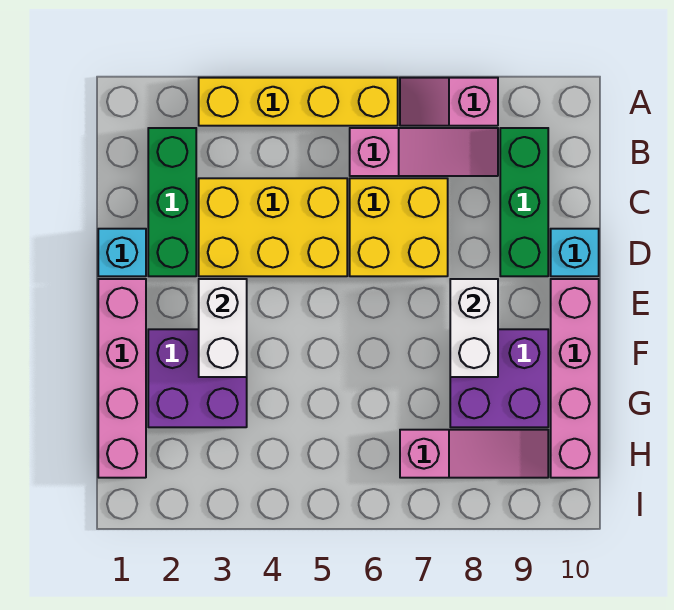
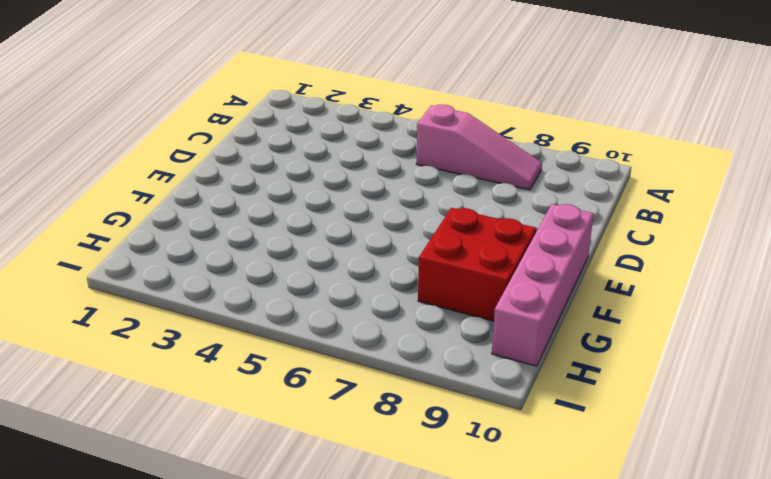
red brick F8:G9 level 1 -> purple brick F8:G9 level 1
none -> yellow brick A3:A6 level 1
none -> pink slope A7:A8 level 1 top 8
none -> green brick B2:D2 level 1

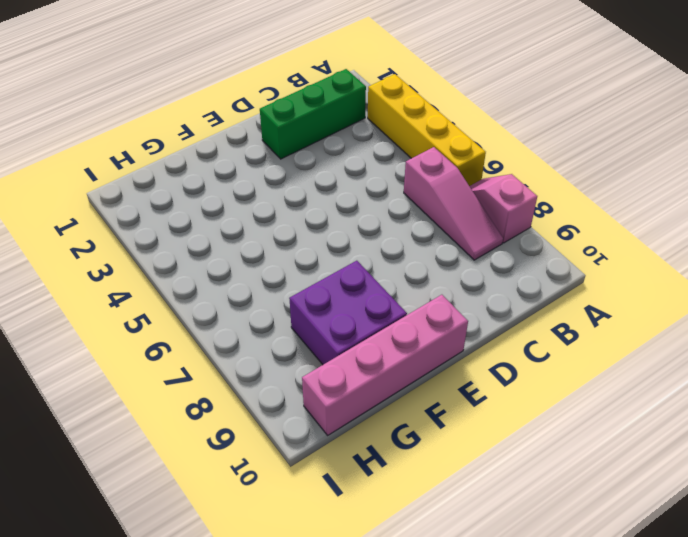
none -> green brick B9:D9 level 1
none -> yellow brick C3:D5 level 1
none -> yellow brick C6:D7 level 1

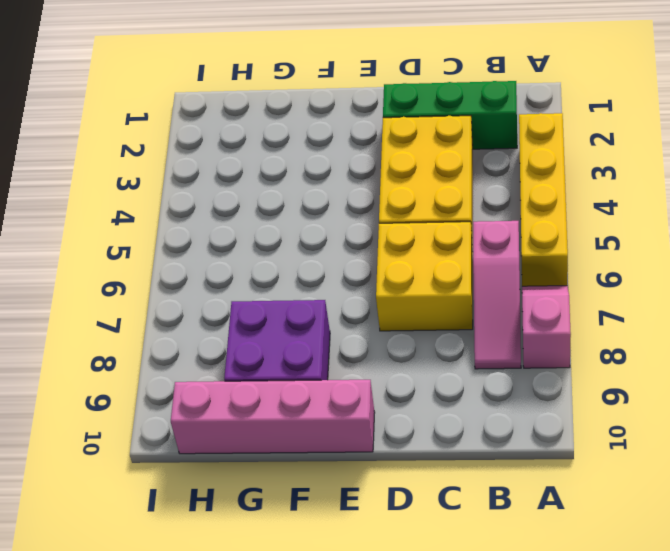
none -> green brick B9:D9 level 1
none -> cyan brick D1 level 1
none -> cyan brick D10 level 1

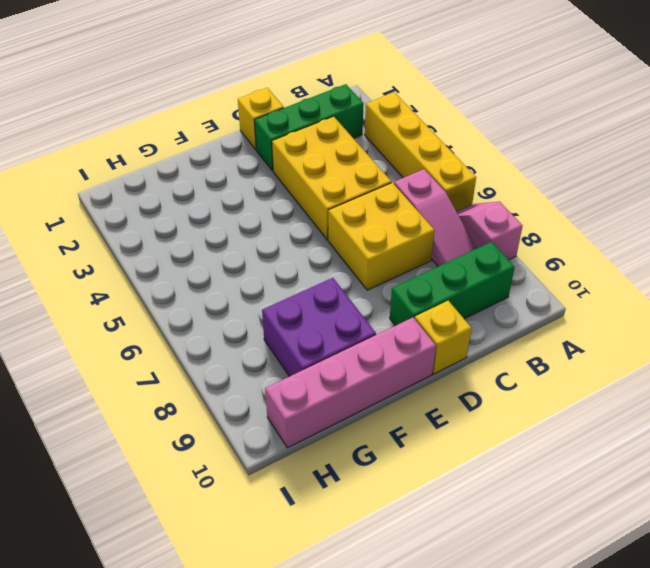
yellow brick D1 level 1 -> cyan brick D1 level 1
yellow brick D10 level 1 -> cyan brick D10 level 1
none -> pink brick E1:H1 level 1
none -> purple brick F2:G3 level 1
none -> pink slope H7:H9 level 1 top 7

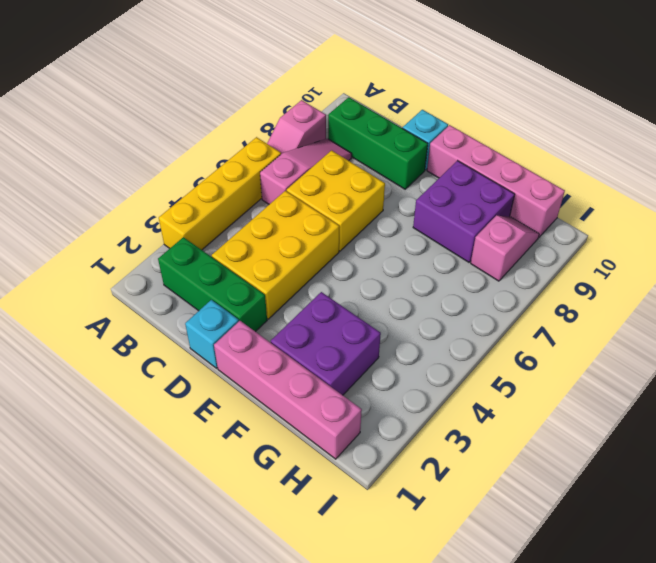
pink slope H8:H9 level 1 top 8 -> pink slope H7:H9 level 1 top 7
none -> white brick E3:F3 level 2
none -> white brick E8:F8 level 2

